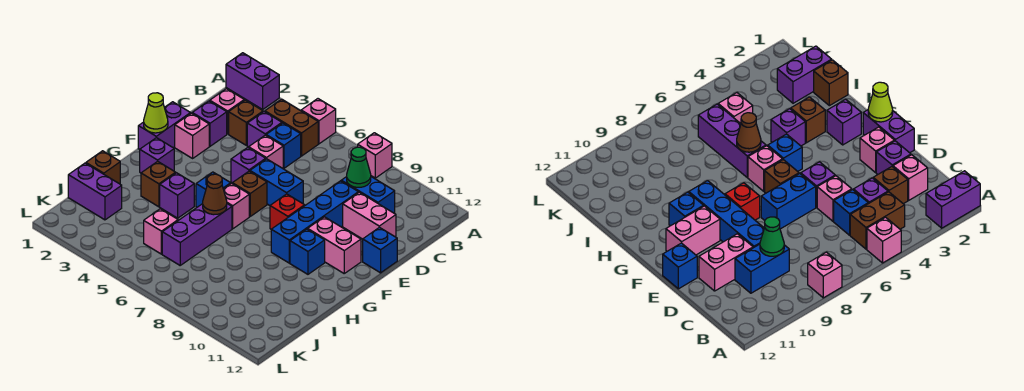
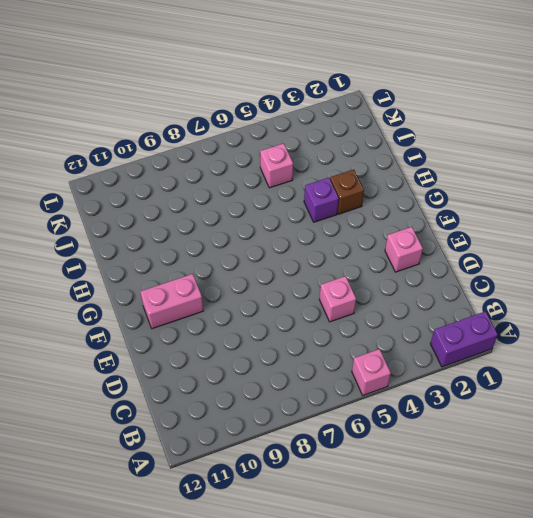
none -> pink brick A8 level 1
none -> brown brick B4:B5 level 1
none -> pink brick C2 level 1
none -> brown brick C3 level 1

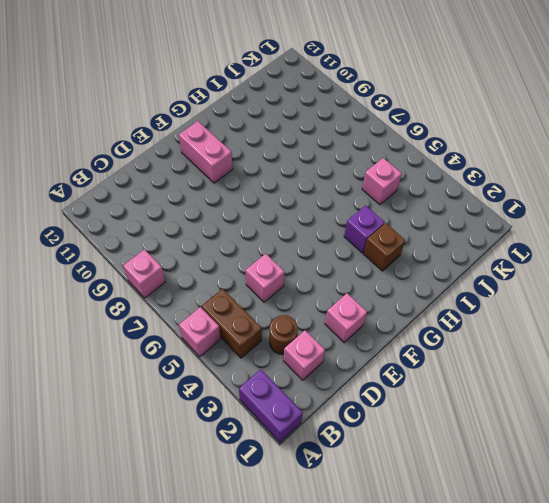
brown round brick C3 level 1 -> brown brick C3 level 1
none -> purple brick C4 level 1
none -> blue brick C5 level 1
none -> blue brick C9:C10 level 1
none -> purple brick D2 level 1

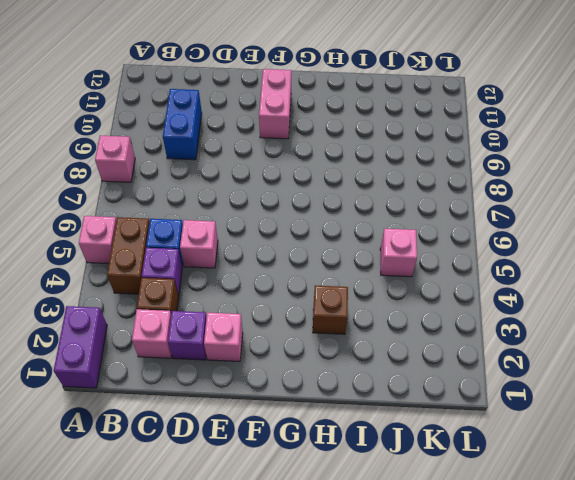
none -> blue brick D9:G9 level 1
none -> pink brick D10:D11 level 1
none -> purple brick E1:F1 level 1
none -> purple brick E5 level 1

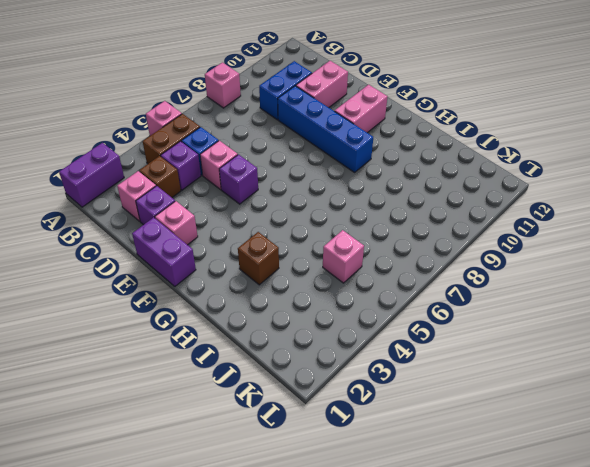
none -> blue brick E6:E7 level 1
none -> blue brick E12 level 1
none -> brown brick F6 level 1
none -> red brick F8 level 1

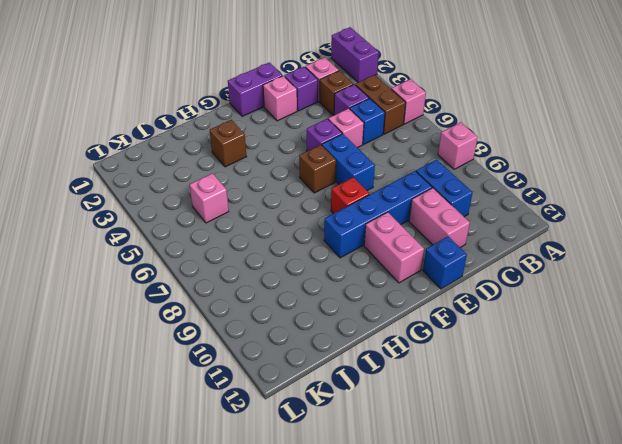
none -> purple brick G2 level 1
none -> blue brick G5 level 1
none -> pink brick G6 level 1
none -> blue brick G10 level 1

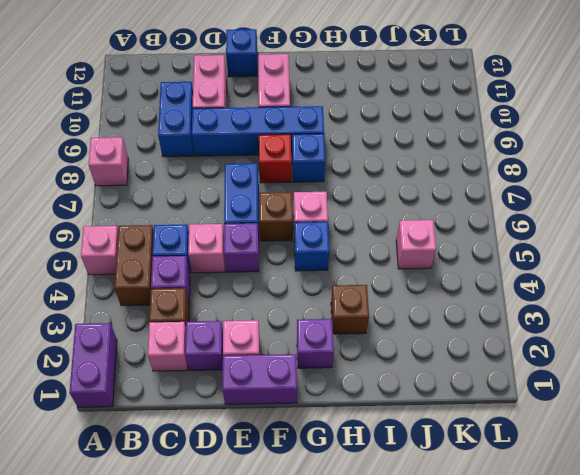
blue brick G8 level 1 -> blue brick G10 level 1
none -> purple brick H4 level 1
none -> purple brick H6:J6 level 1
none -> brown brick I1 level 1
none -> purple brick J1:J2 level 1

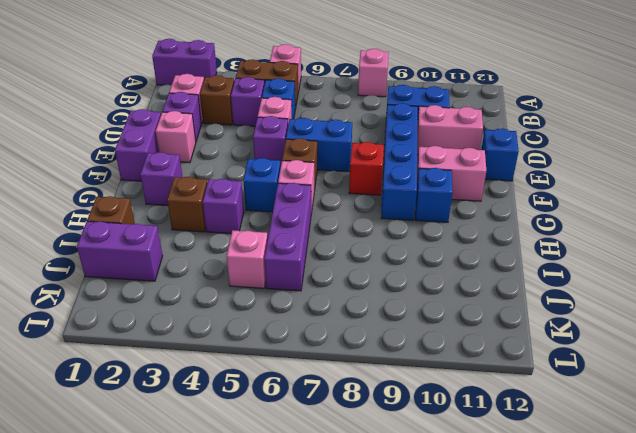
none -> green cone C9 level 2
none -> lime cone F1 level 2
none -> brown cone H6 level 2

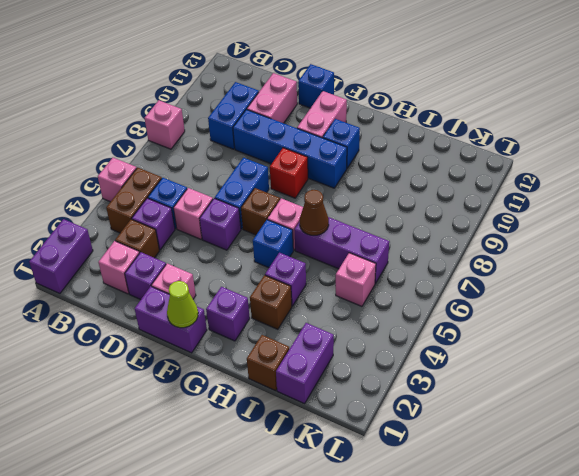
none -> green cone C9 level 2

